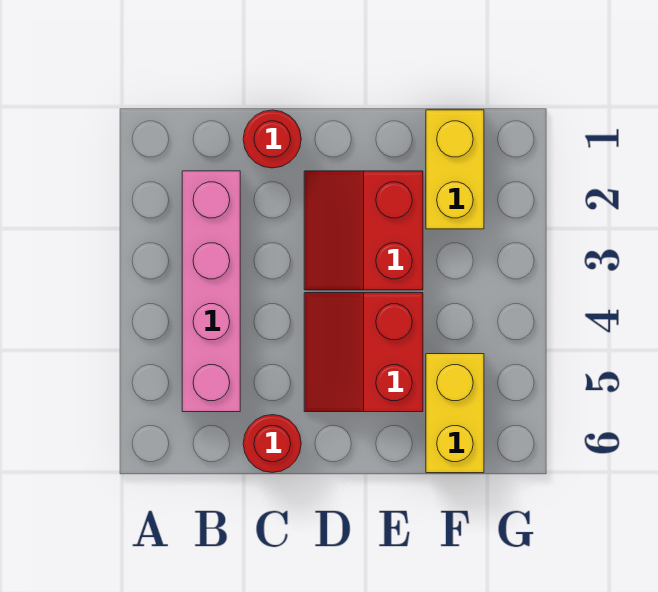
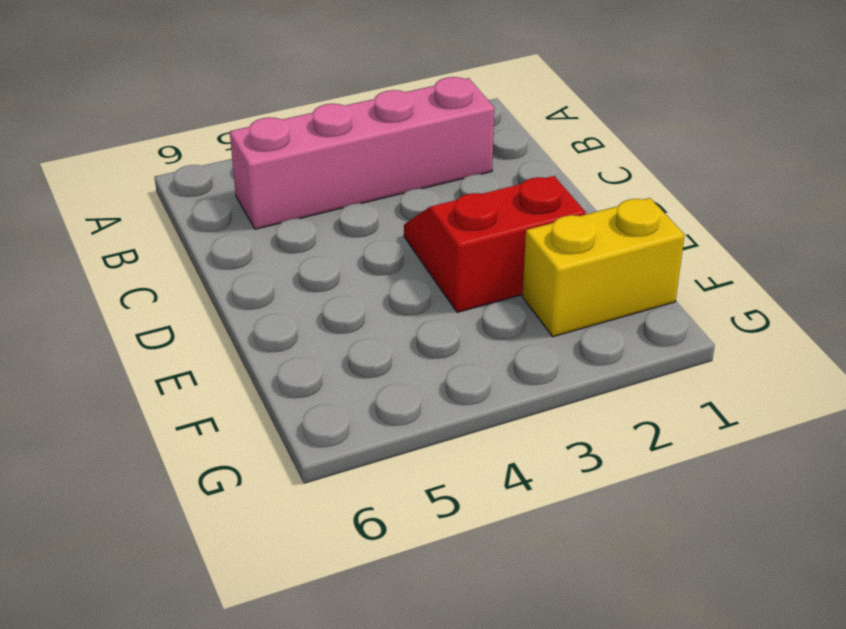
none -> red round brick C1 level 1
none -> red round brick C6 level 1

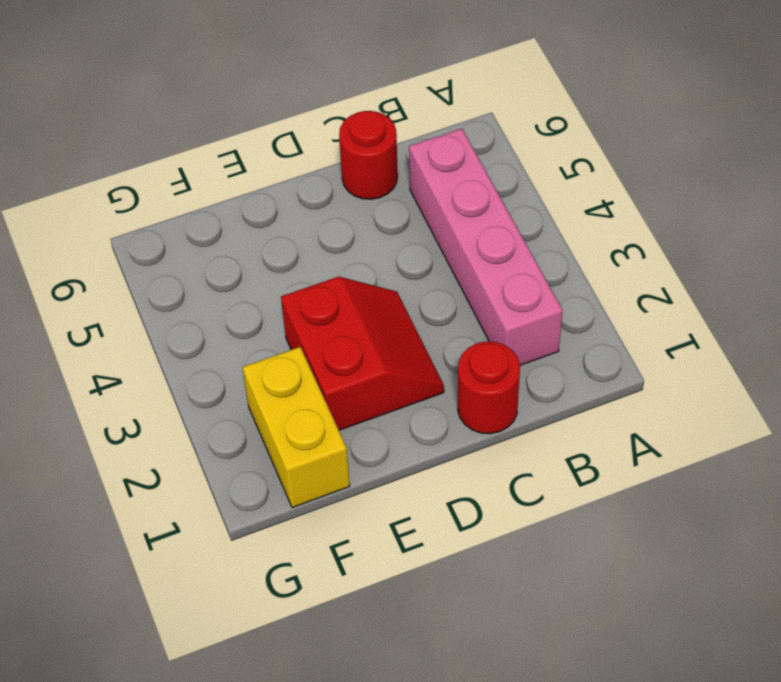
none -> red slope D4:E5 level 1 top E
none -> yellow brick F5:F6 level 1

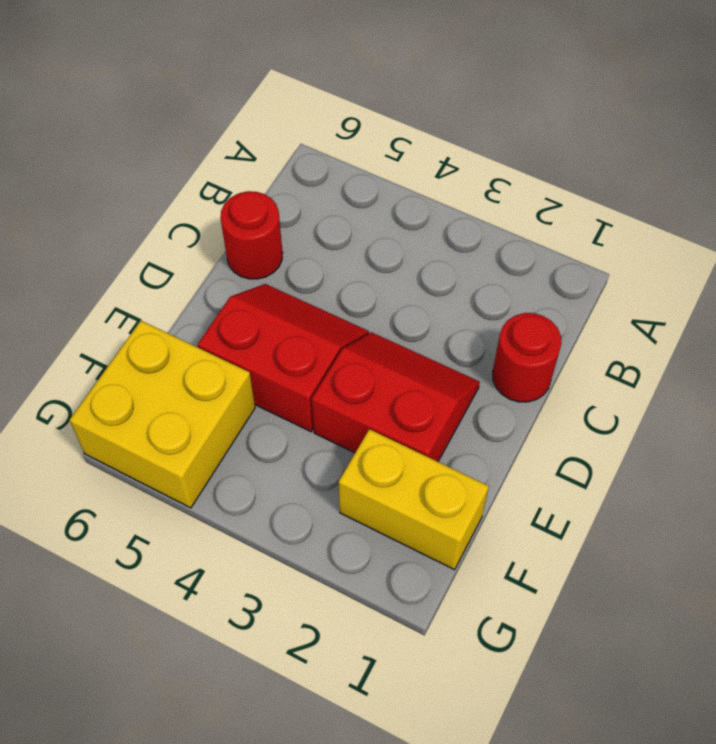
yellow brick F5:G6 level 1 -> yellow brick F5:F6 level 1
none -> pink brick B2:B5 level 1

